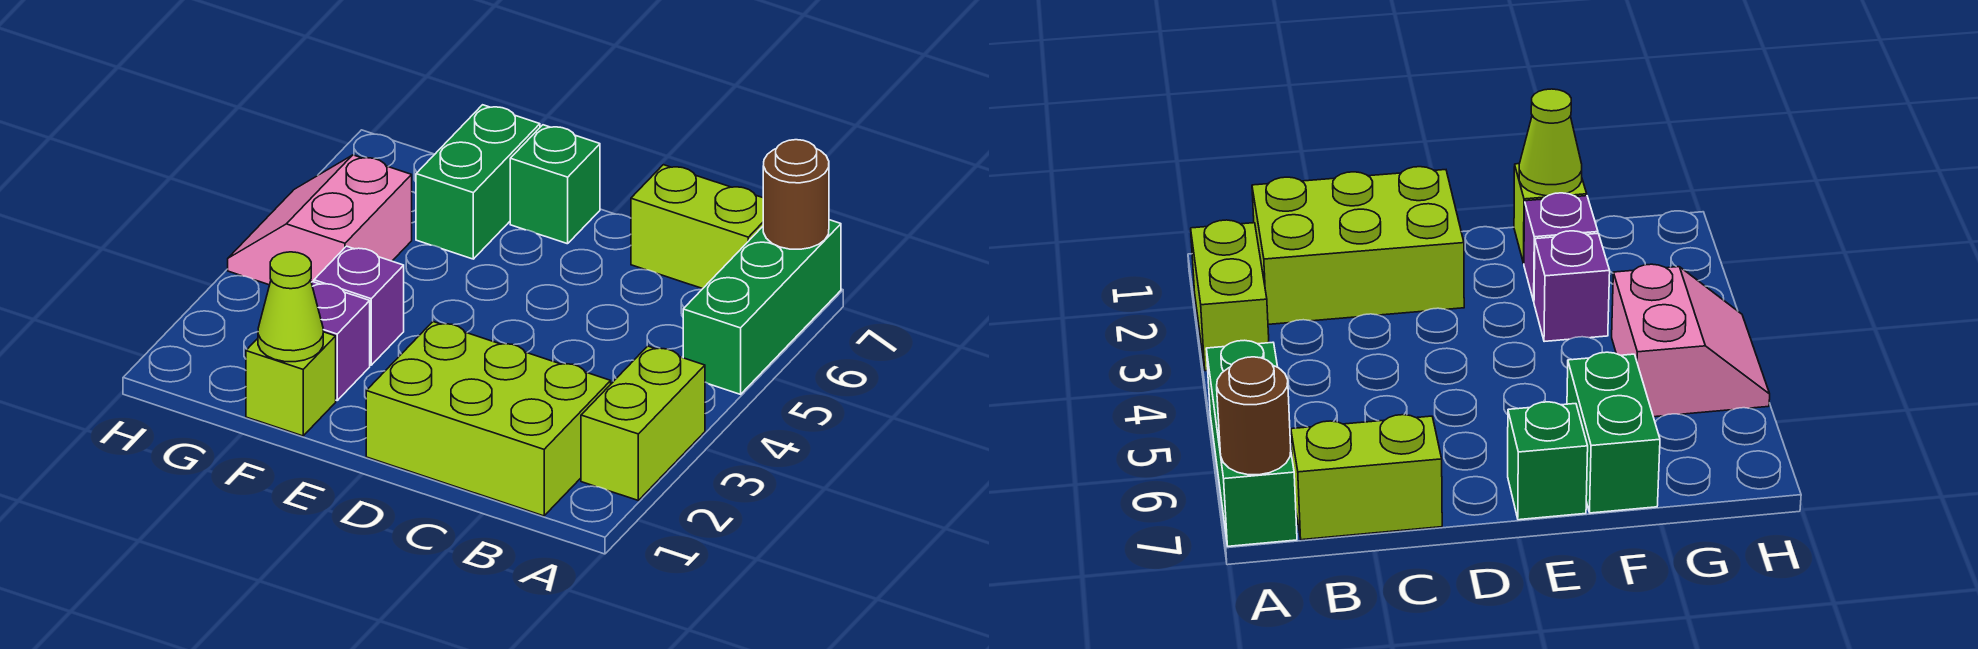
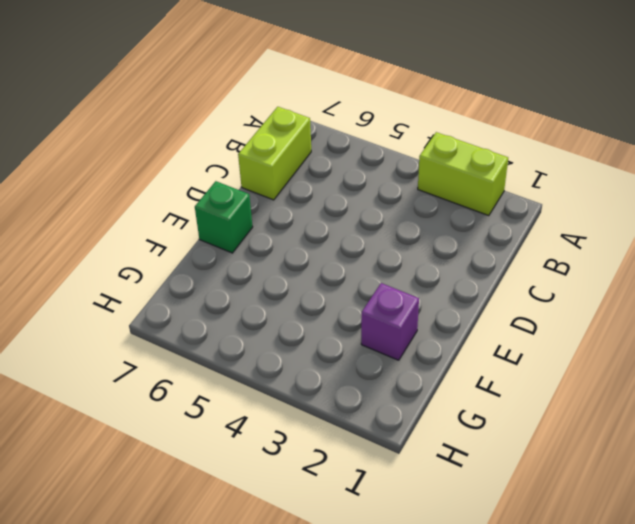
none -> green brick A5:A7 level 1
none -> lime brick B1:D2 level 1
none -> lime brick F1 level 1

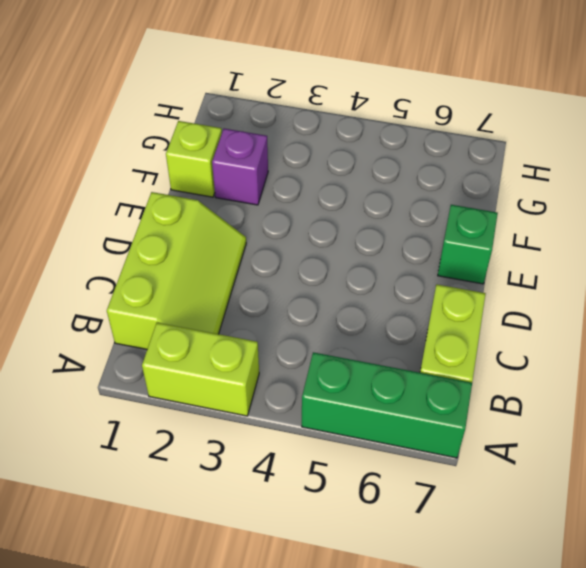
lime slope B1:D2 level 1 top 1 -> lime brick B1:D2 level 1
none -> purple brick F3 level 1
none -> green brick F6:F7 level 1
none -> pink slope G4:H5 level 1 top G

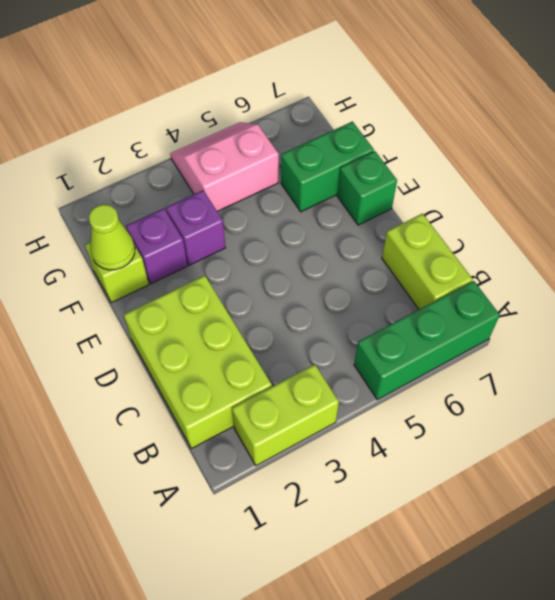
none -> brown round brick A7 level 2

